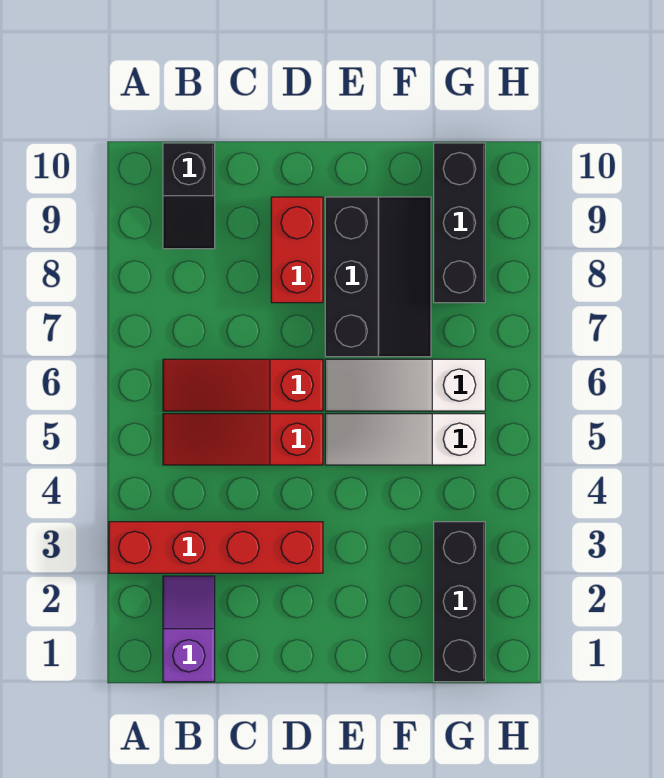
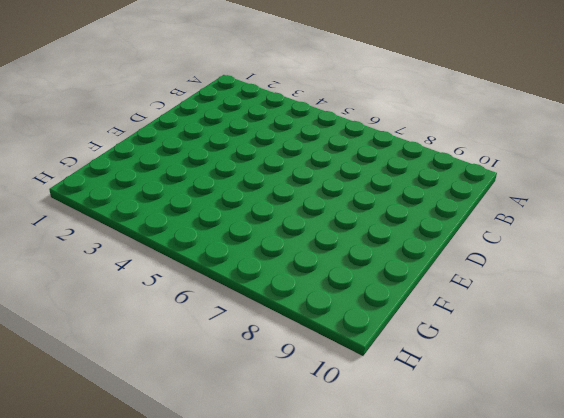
none -> red brick A3:D3 level 1
none -> purple slope B1:B2 level 1 top 1

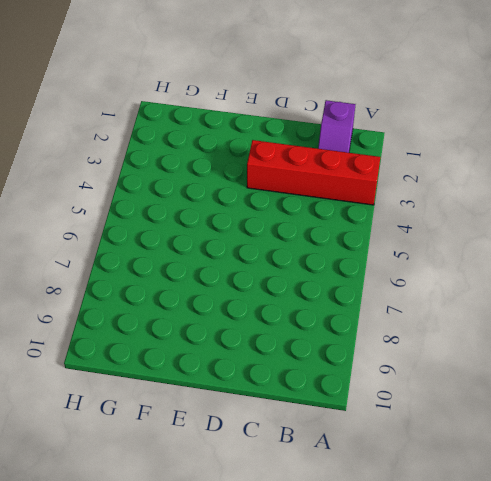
none -> red slope B5:D5 level 1 top D
none -> red slope B6:D6 level 1 top D

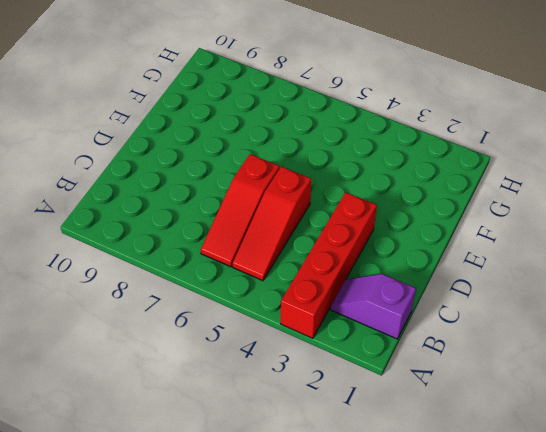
none -> black slope B9:B10 level 1 top 10
none -> red brick D8:D9 level 1

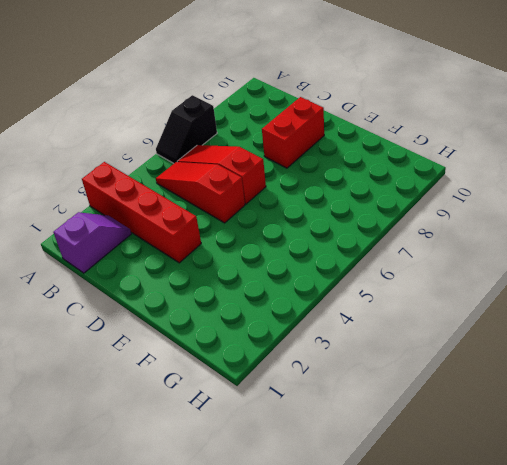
black slope A6:A7 level 1 top 7 -> black slope B9:B10 level 1 top 10
none -> white slope E5:G5 level 1 top G
none -> white slope E6:G6 level 1 top G

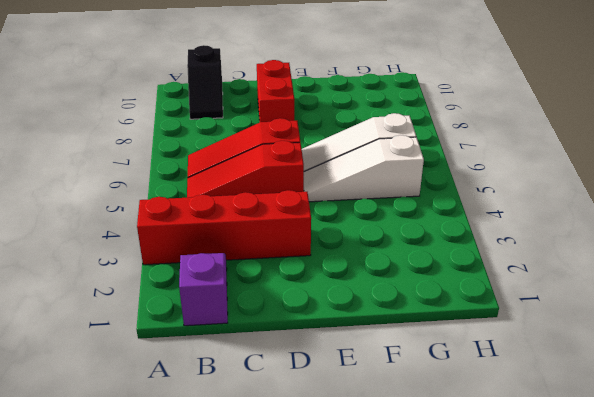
none -> black slope E7:F9 level 1 top E
none -> black brick G1:G3 level 1

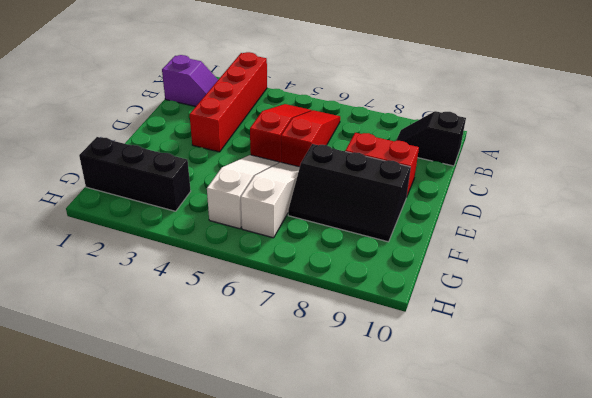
none -> black brick G8:G10 level 1

